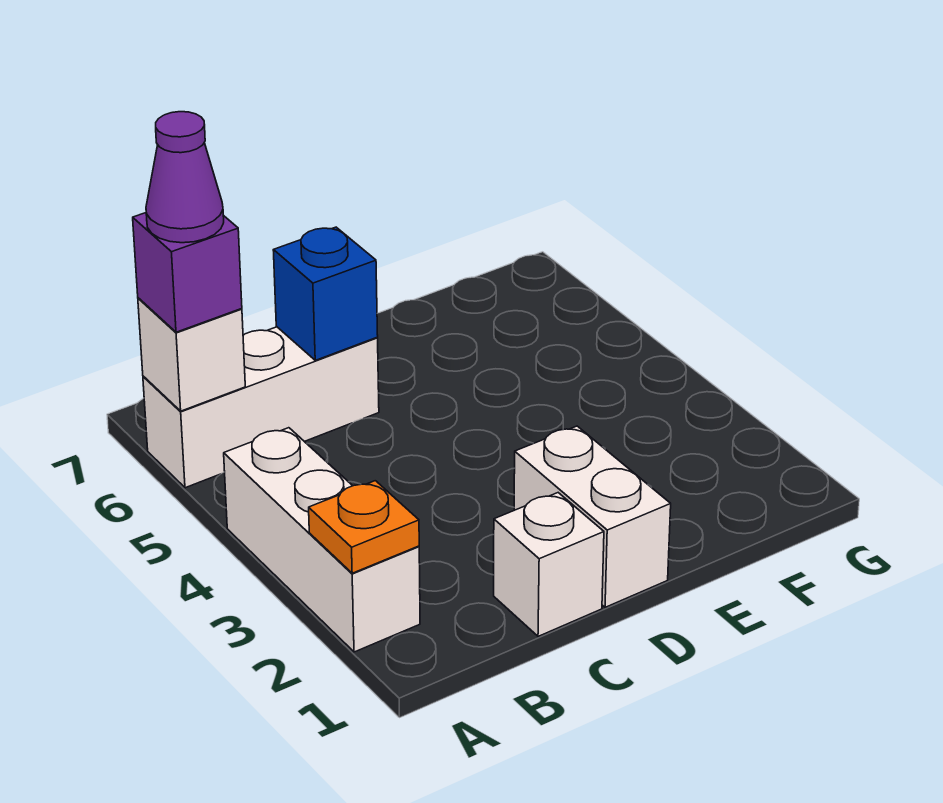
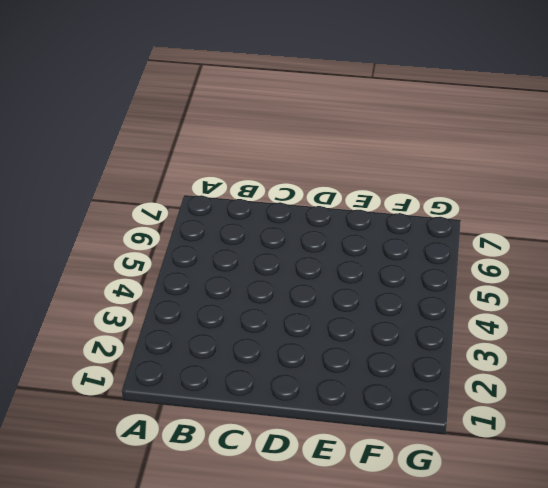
none -> white brick A2:A4 level 1
none -> white brick A6:C6 level 1

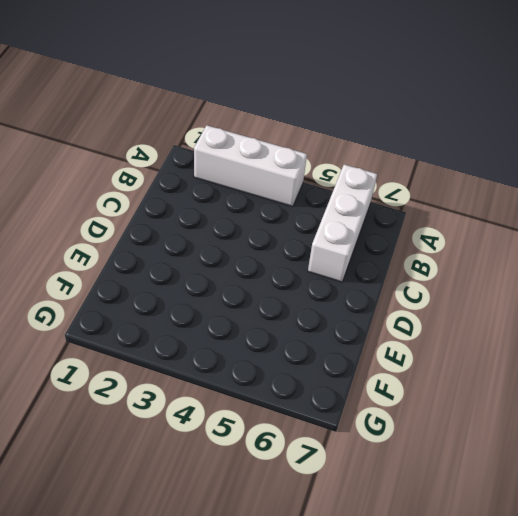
none -> white brick C1 level 1
none -> white brick D1:D2 level 1

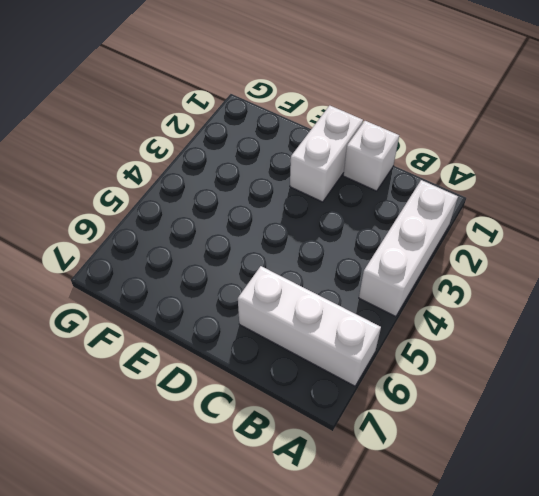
none -> orange plate A2 level 2
none -> white brick A6 level 2

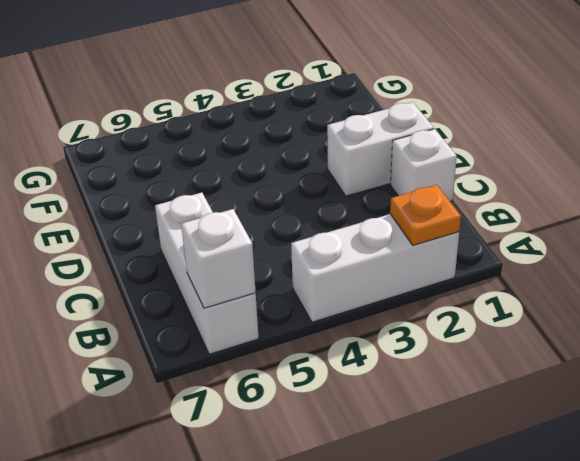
none -> blue brick C6 level 2
none -> purple brick A6 level 3

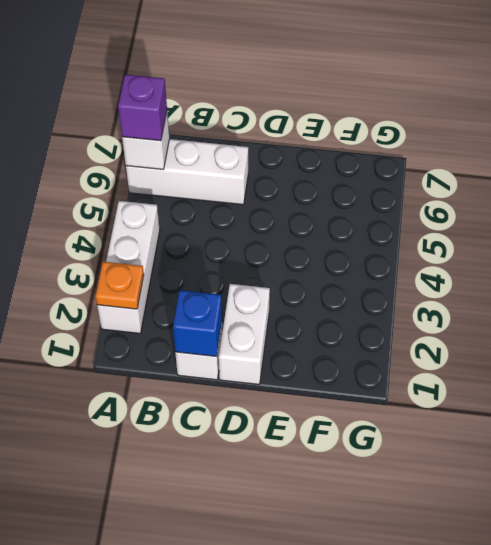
blue brick C1 level 2 -> blue brick C6 level 2
none -> purple cone A6 level 4

